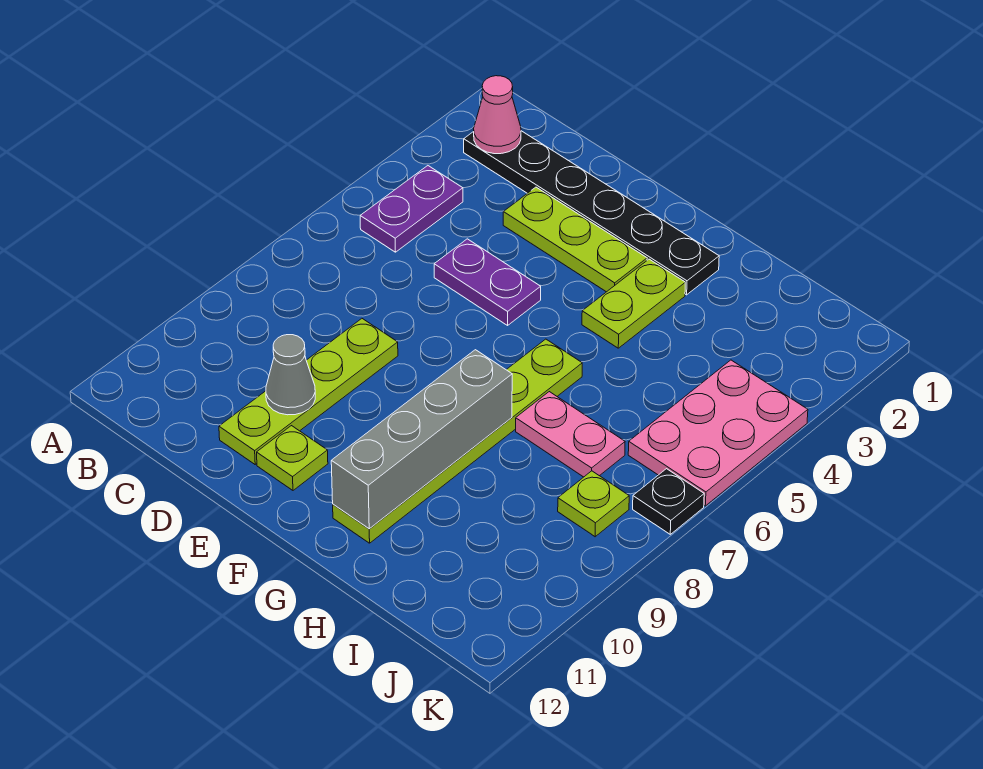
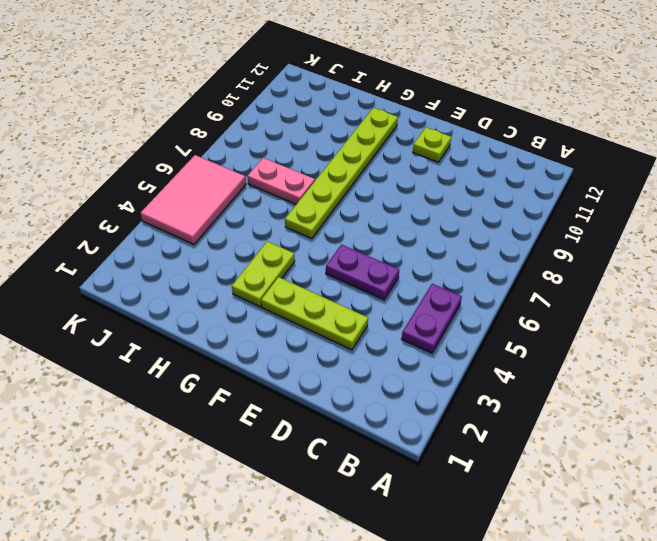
pink tile J4:K6 level 1 -> pink plate J4:K6 level 1
none -> black plate B2:G2 level 1
none -> lime plate D8:D11 level 1
none -> lime plate J8 level 1

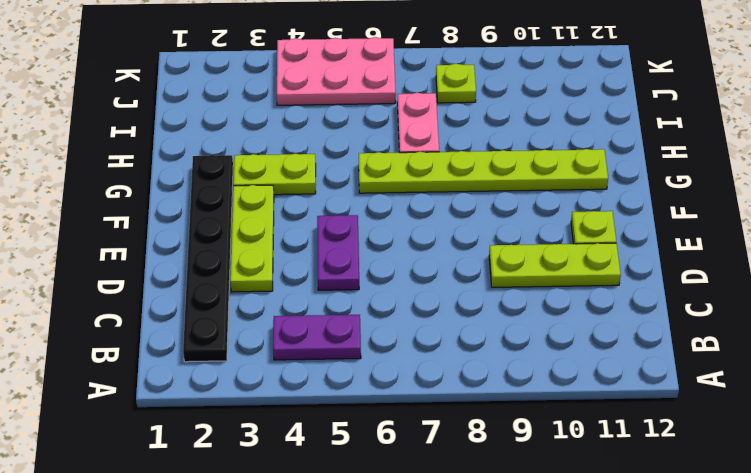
lime plate D9:D11 level 1 -> lime plate D8:D11 level 1
none -> black plate K7 level 1
none -> pink cone B2 level 2
none -> grey cone D10 level 2

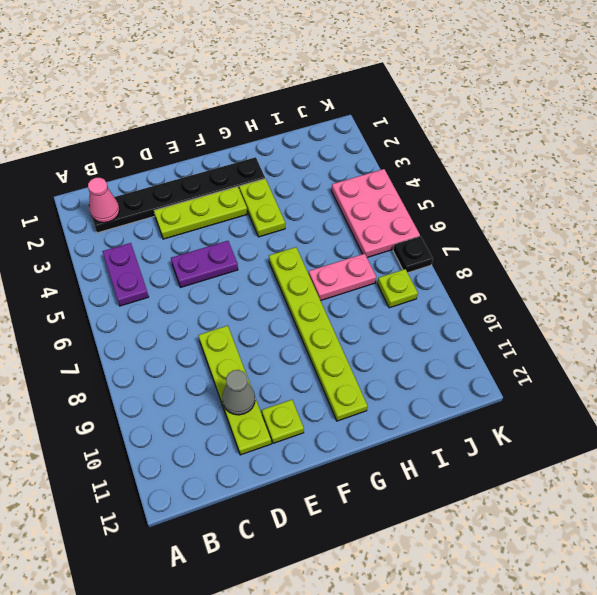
none -> grey brick G8:G11 level 2

